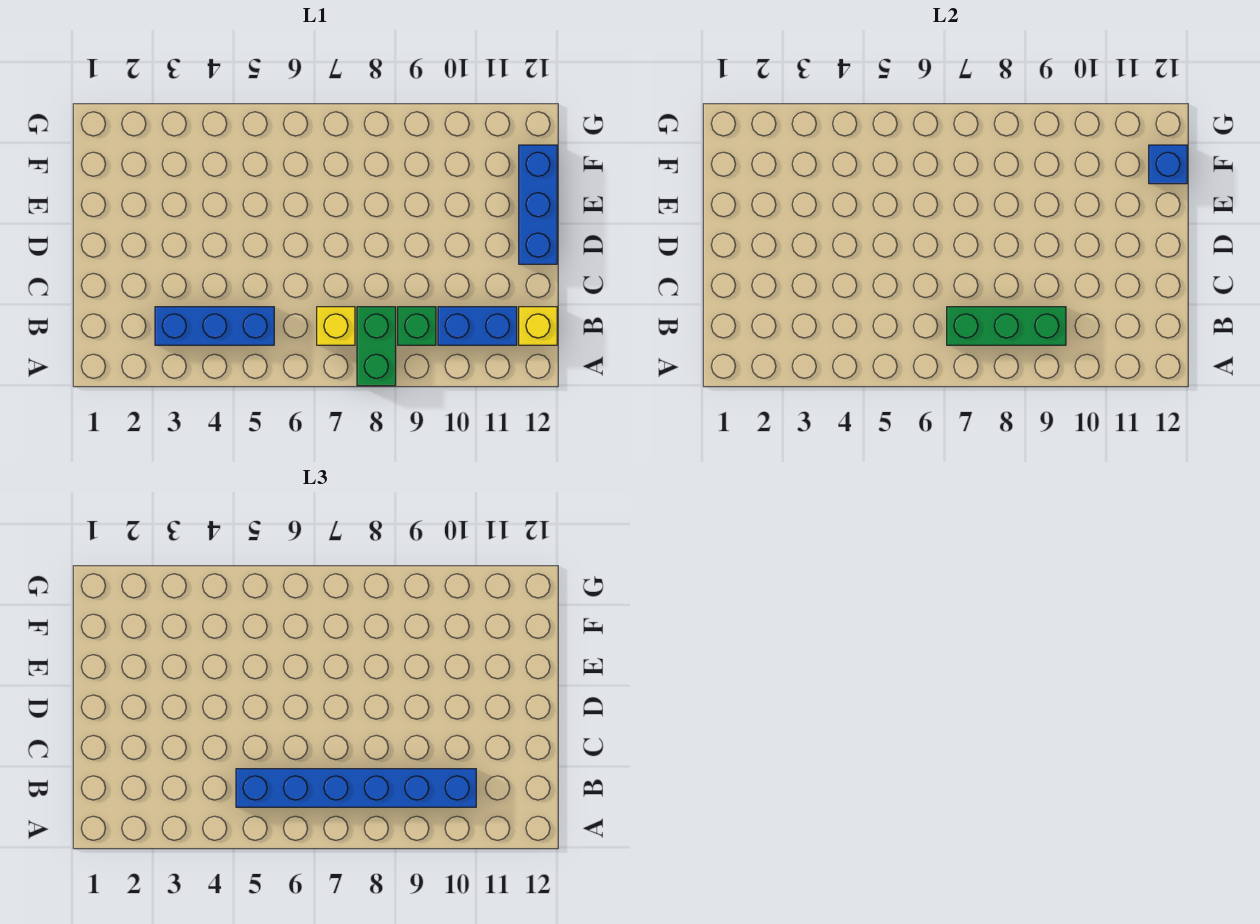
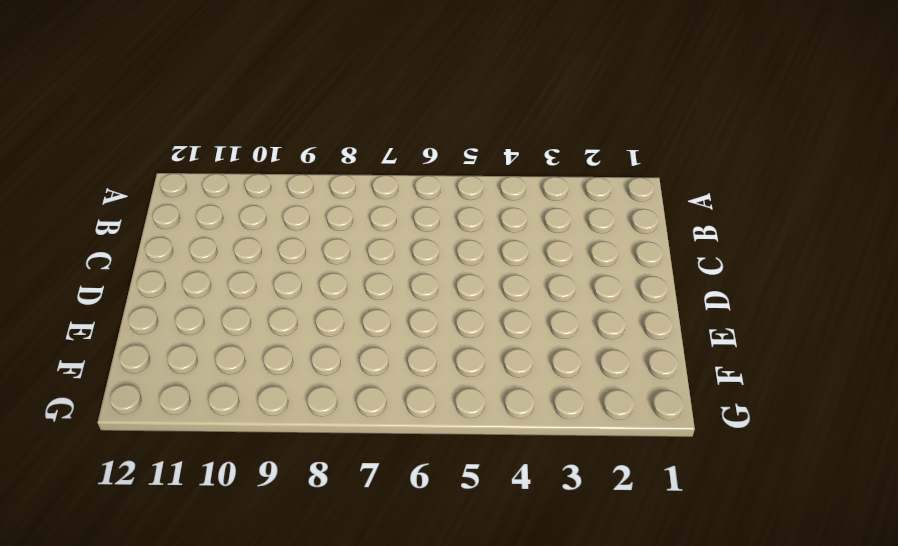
none -> green brick A8:B8 level 1
none -> blue brick B3:B5 level 1

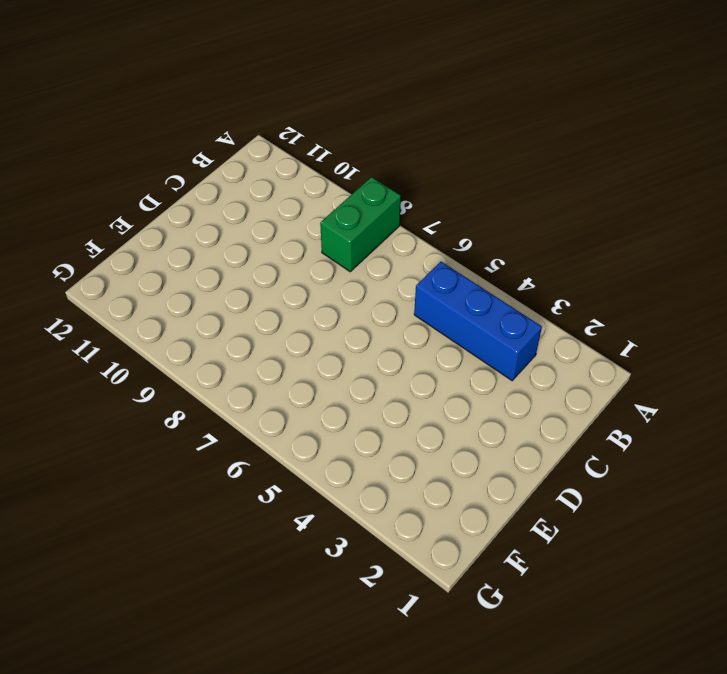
none -> yellow brick B7 level 1
none -> green brick B9 level 1

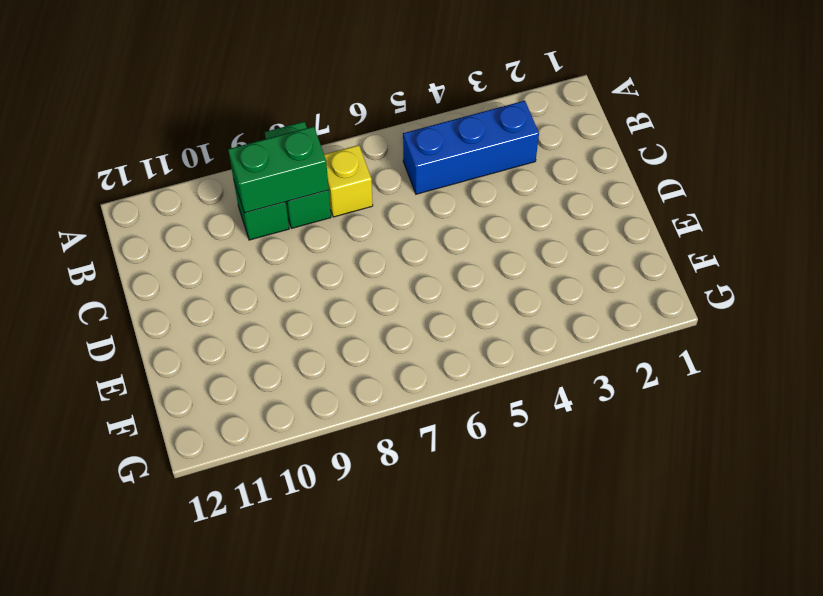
green brick B8:B9 level 2 -> green brick B7:B9 level 2
none -> blue brick B10:B11 level 1
none -> yellow brick B12 level 1

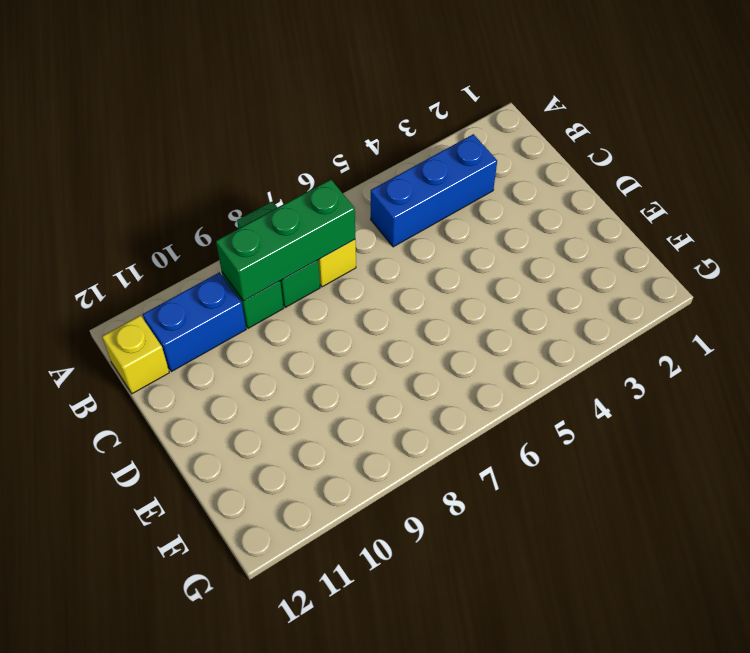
none -> blue brick D12:F12 level 1
none -> blue brick F12 level 2

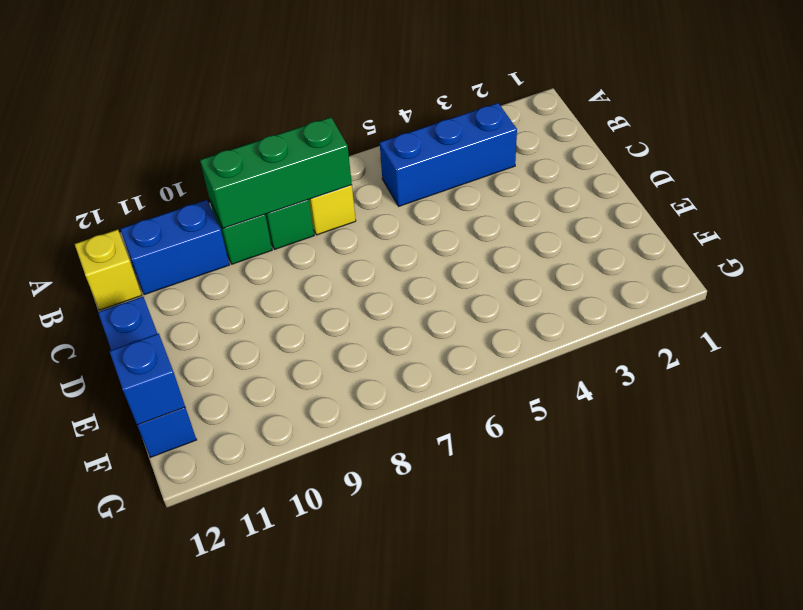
none -> blue brick B5:B10 level 3

